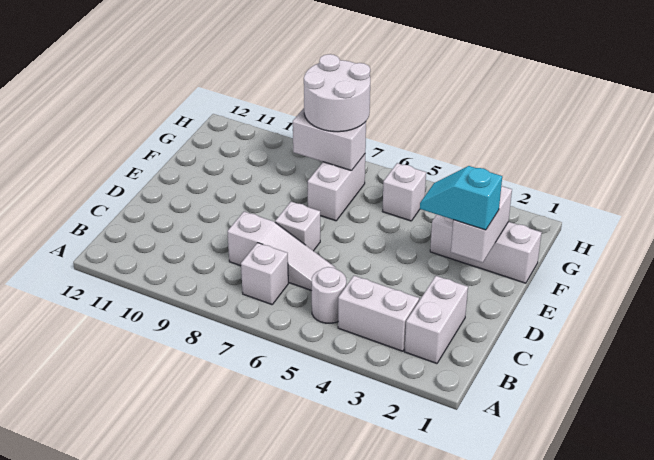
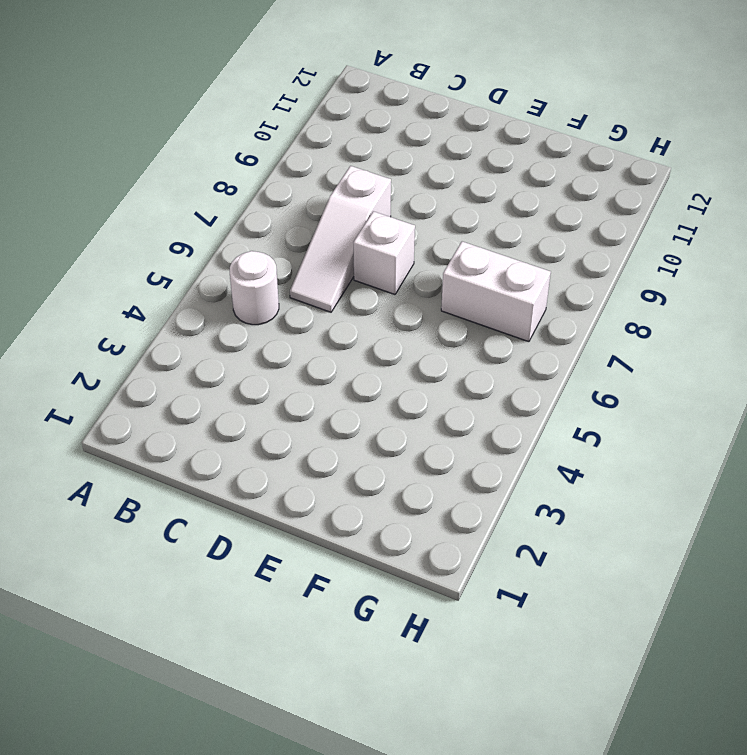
none -> white brick B2:C2 level 1
none -> white brick B3:B4 level 1
none -> white brick B7 level 1

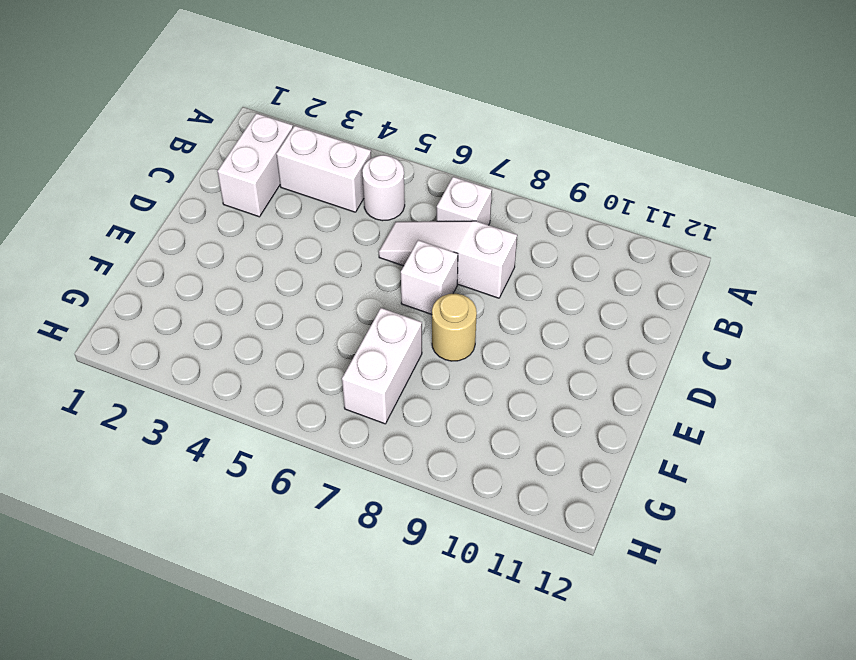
tan round brick E8 level 1 -> none
none -> white brick F1:F3 level 1
none -> white brick G5 level 1
none -> white brick E2:F2 level 2

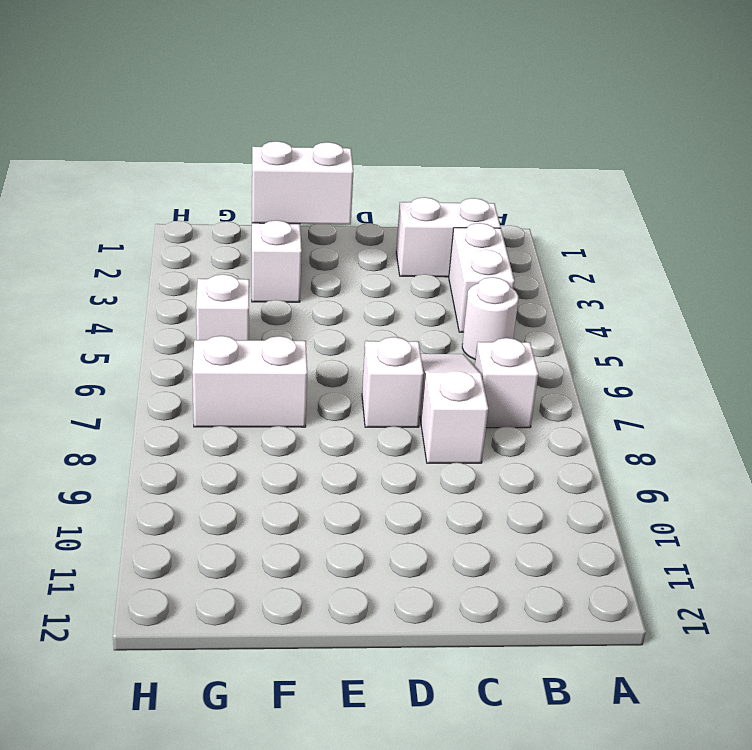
none -> white brick G7:G8 level 2
none -> cyan slope E2:E3 level 3 top 2
none -> white round brick G7:H8 level 3

